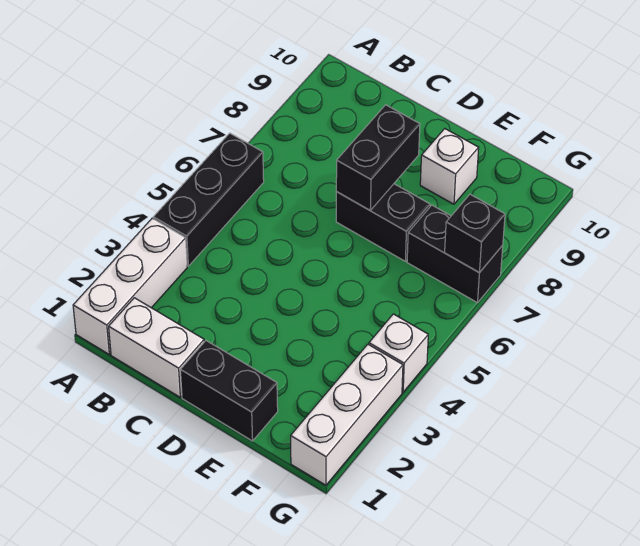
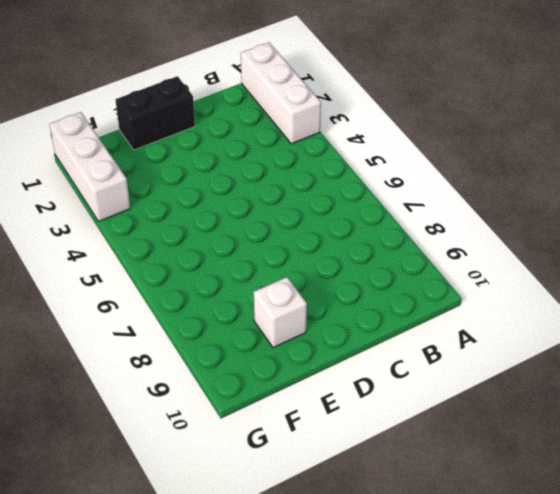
none -> black brick A4:A6 level 1
none -> white brick B1:C1 level 1

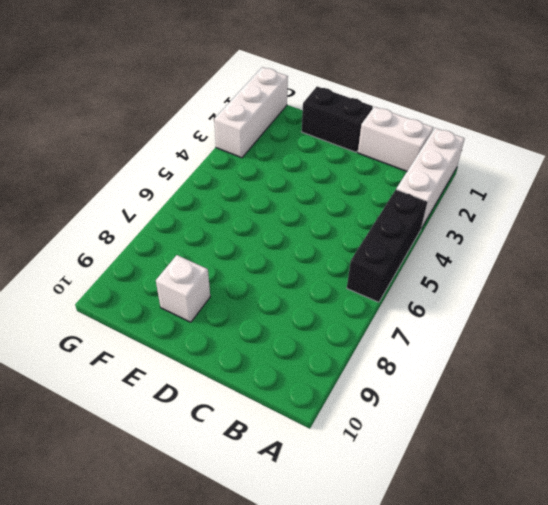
none -> black brick D7:E7 level 1
none -> black brick F7:G7 level 1

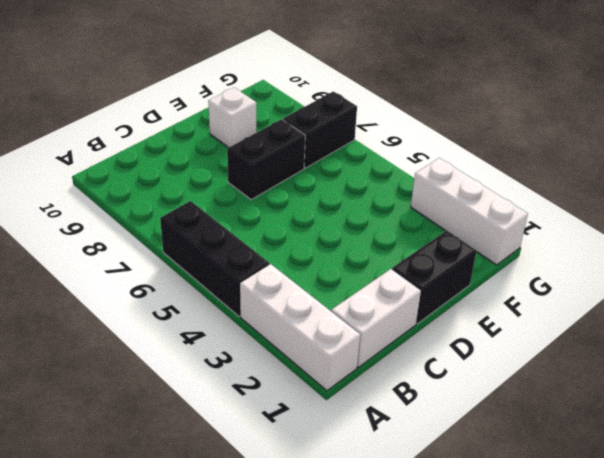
none -> white brick G4 level 1
none -> black brick D7:D8 level 2

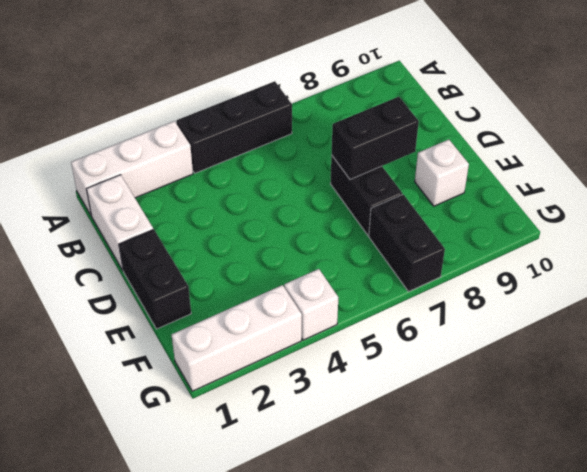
none -> black brick G7 level 2

